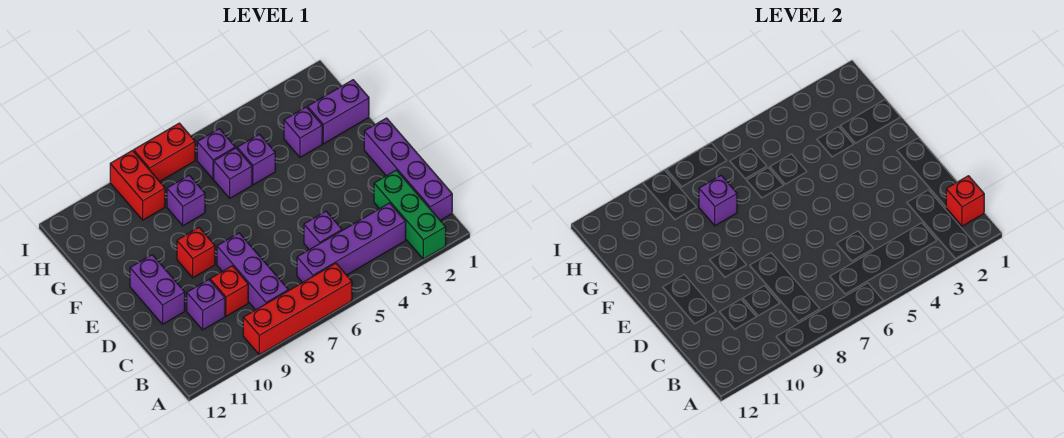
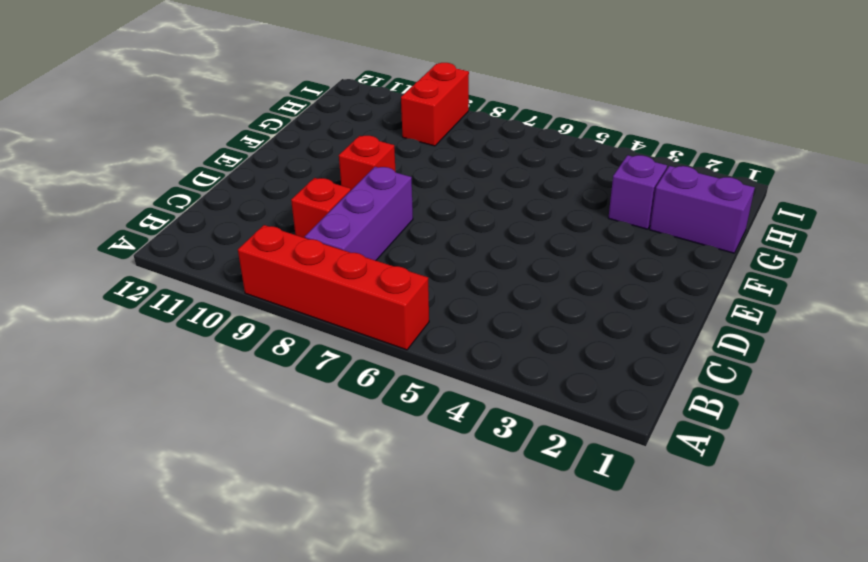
none -> green brick A2:C2 level 1
none -> purple brick B1:E1 level 1
none -> purple brick B3:B6 level 1

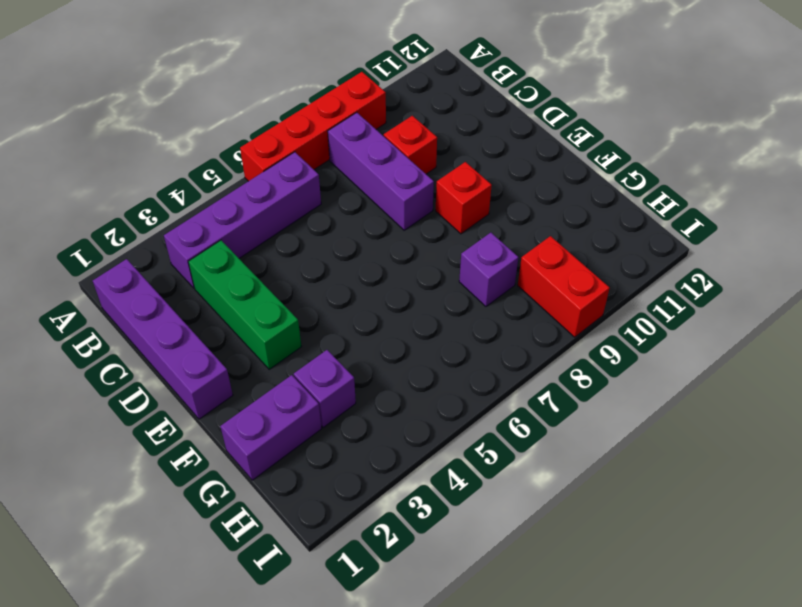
green brick C3:E3 level 1 -> green brick A2:C2 level 1
none -> purple brick C5 level 1
none -> purple brick C10 level 1
none -> purple brick D11:E11 level 1

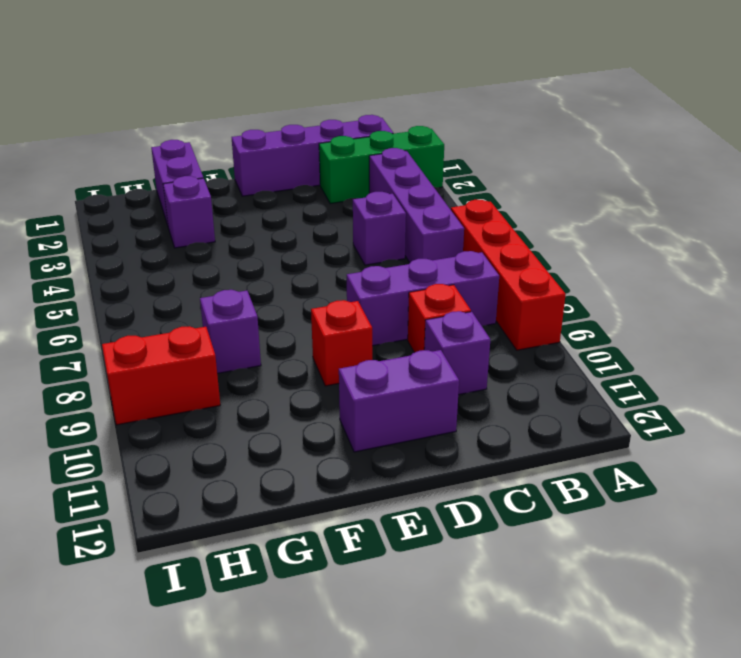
none -> purple brick G5 level 1
none -> purple brick G6 level 1
none -> purple brick H6 level 1

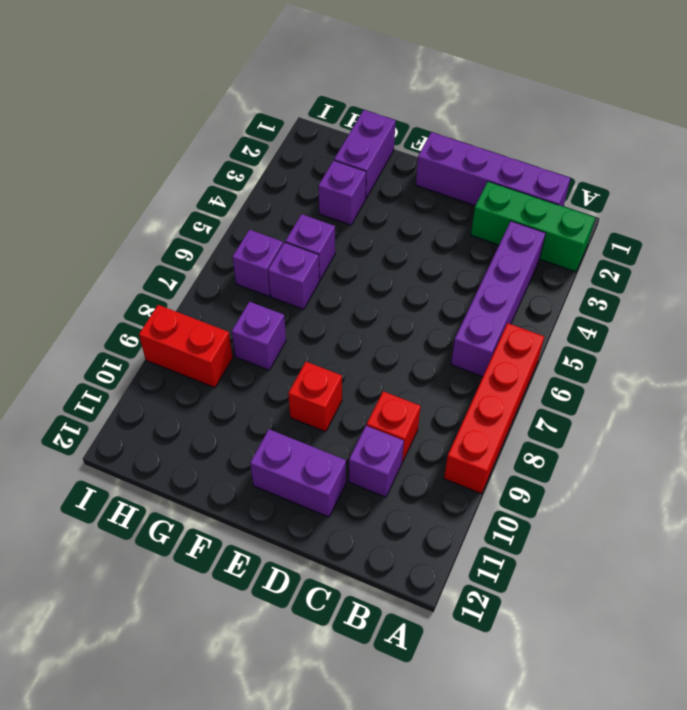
none -> purple brick B8:D8 level 1
none -> purple brick C5 level 1
none -> red brick I7:I8 level 1

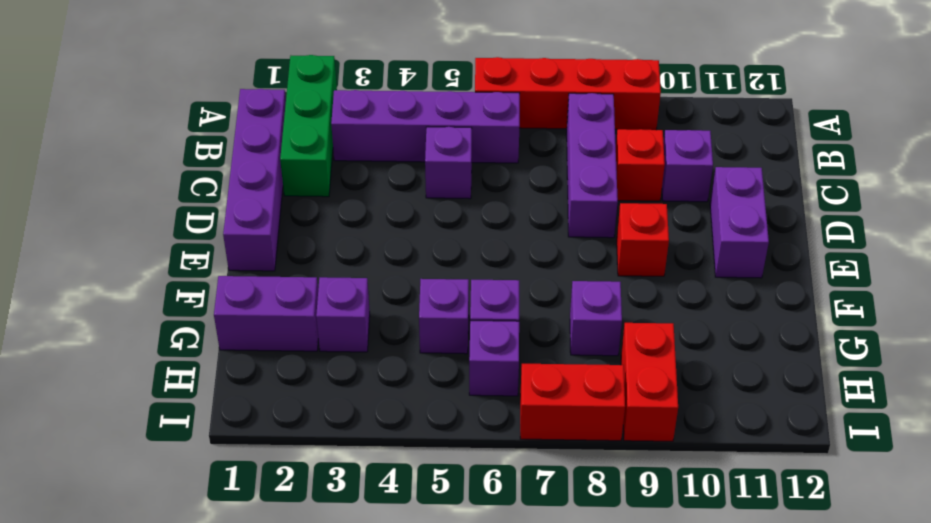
none -> red brick B1 level 2
none -> purple brick G8 level 2

